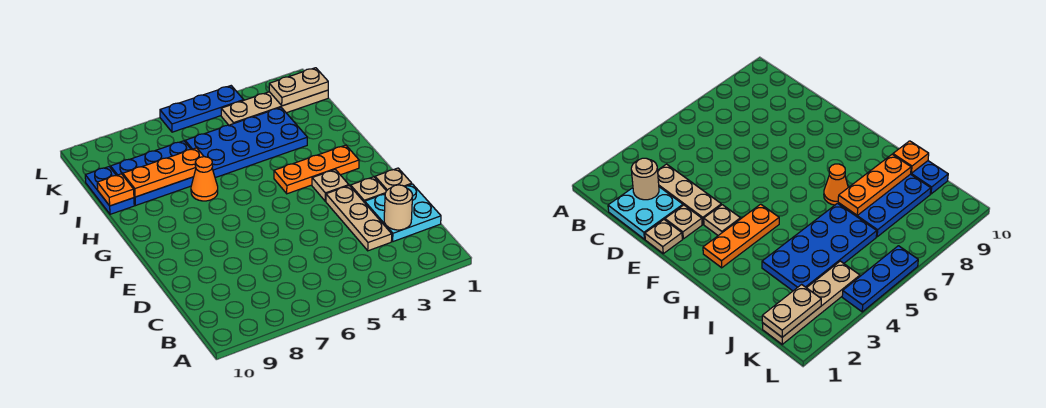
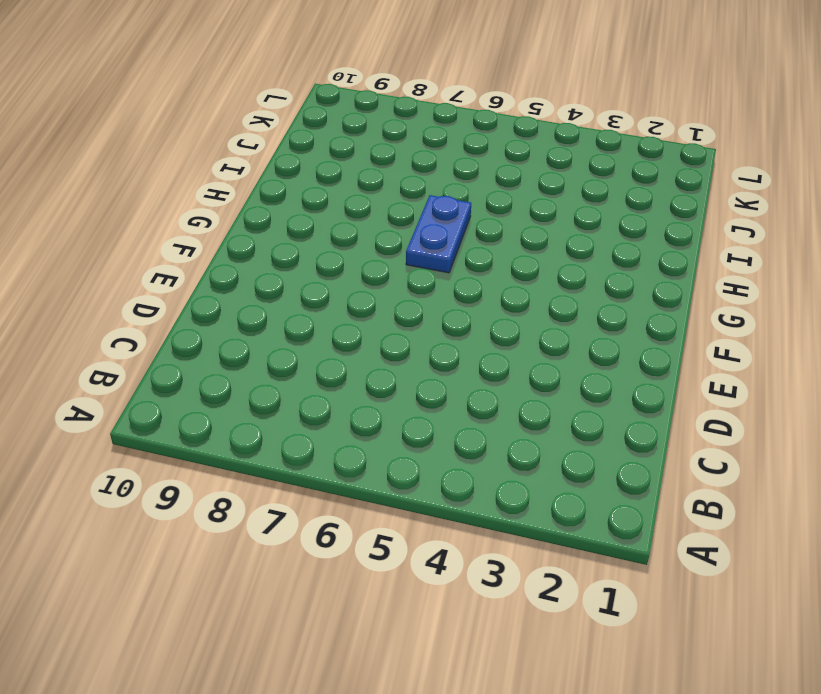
blue plate G6:H6 level 1 -> blue plate I10:J10 level 1
none -> cyan plate C1:D2 level 1
none -> tan plate C3:E3 level 1
none -> tan plate E1 level 1

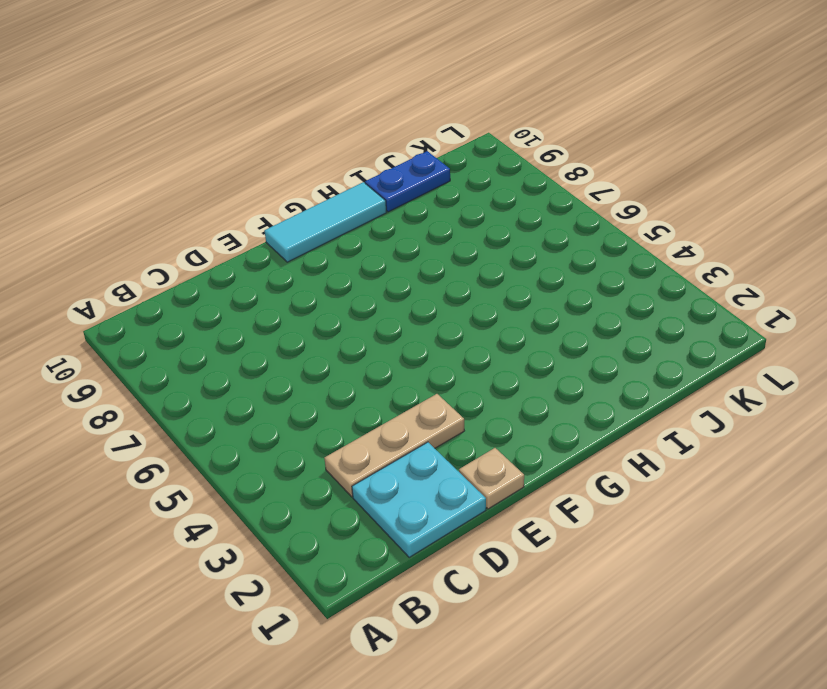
cyan tile F10:H10 level 1 -> none
none -> tan plate E2 level 1
none -> tan plate F3 level 1
none -> orange plate G2:G4 level 1

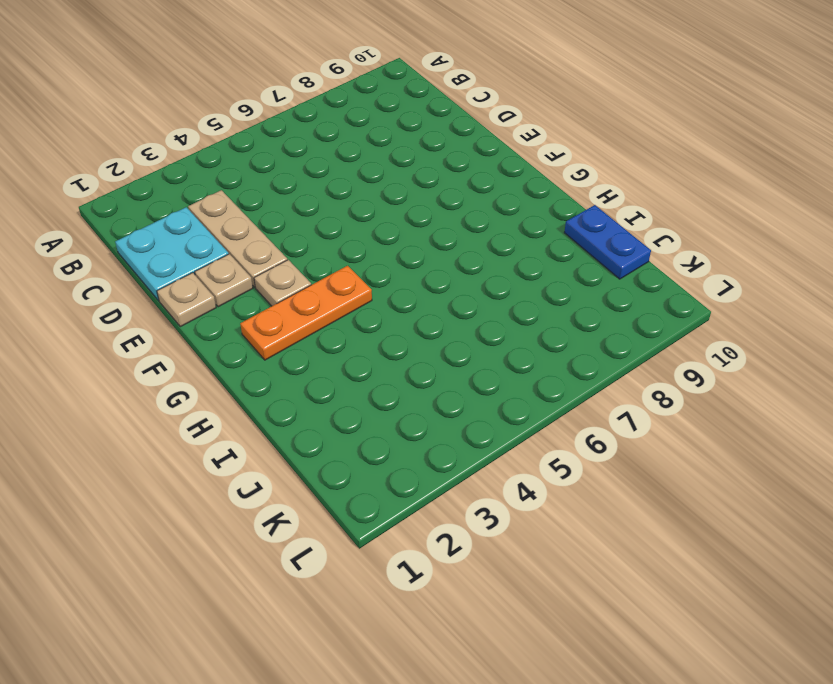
none -> orange cone H7 level 1
none -> blue plate I3:J6 level 1
none -> blue plate I7:J9 level 1

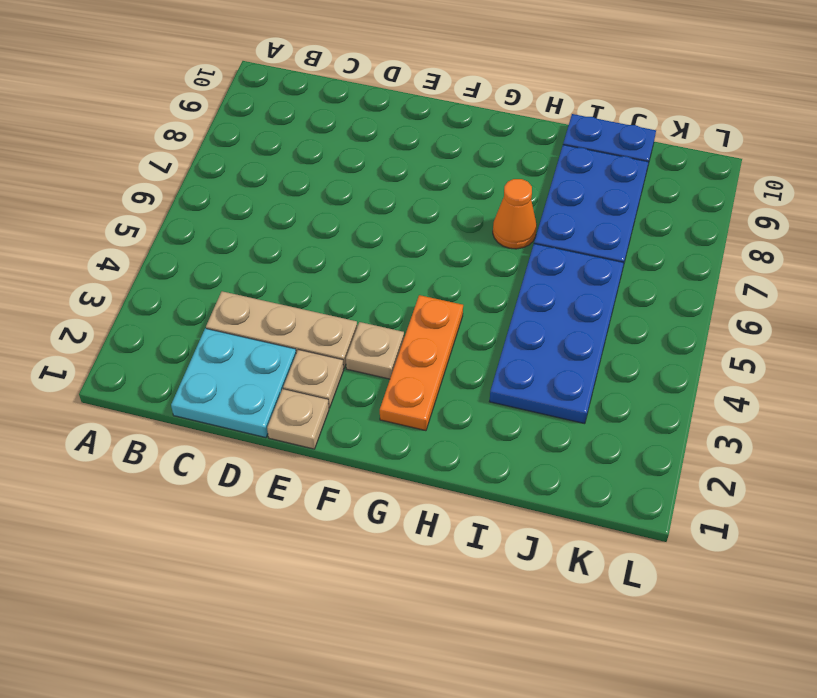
none -> tan plate K1:K4 level 1
none -> blue plate L4:L6 level 1
none -> tan round brick C2 level 2

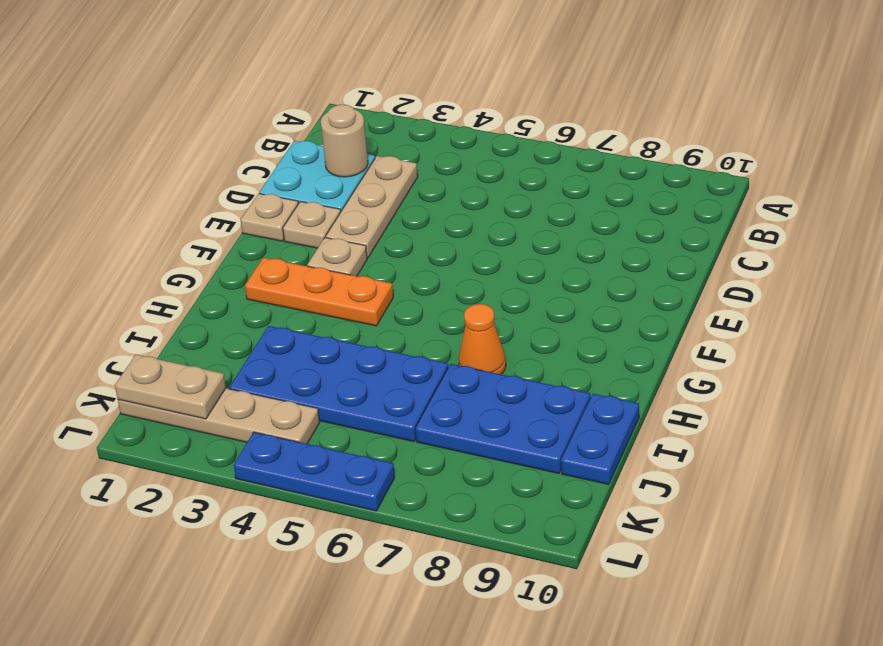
none -> orange plate I7:I9 level 2
none -> orange plate I10 level 2

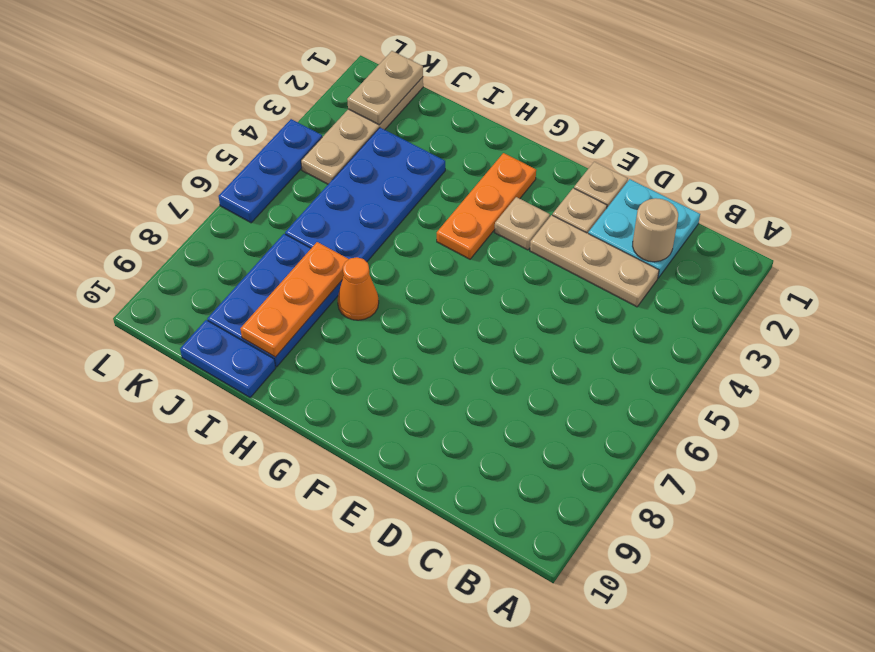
none -> orange plate I10 level 2

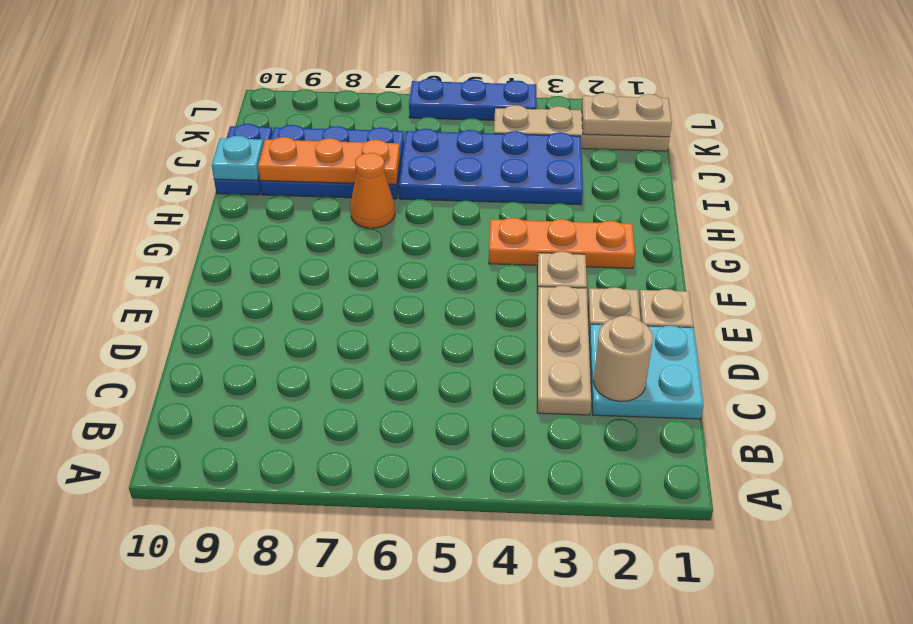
cyan plate I10 level 2 -> orange plate I10 level 2

